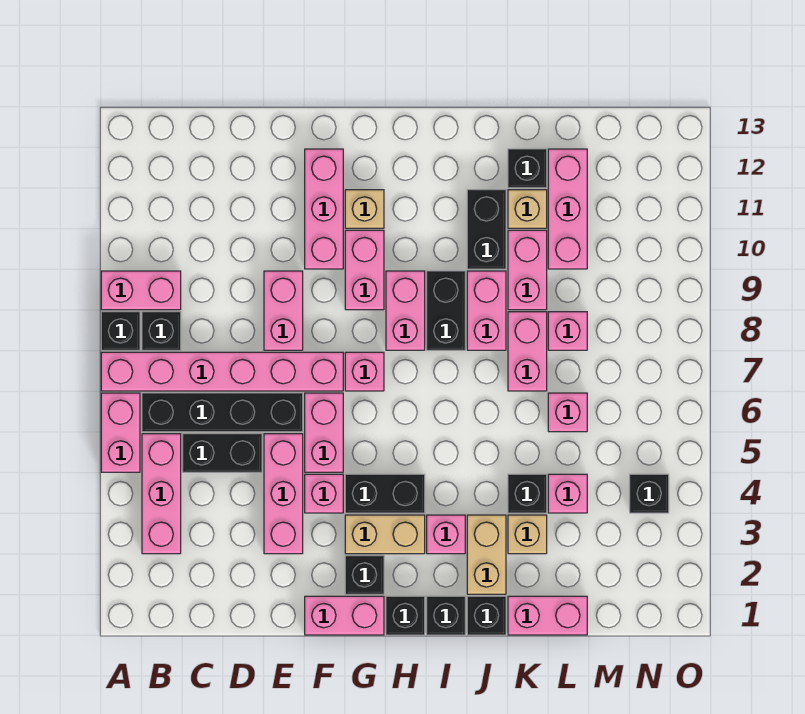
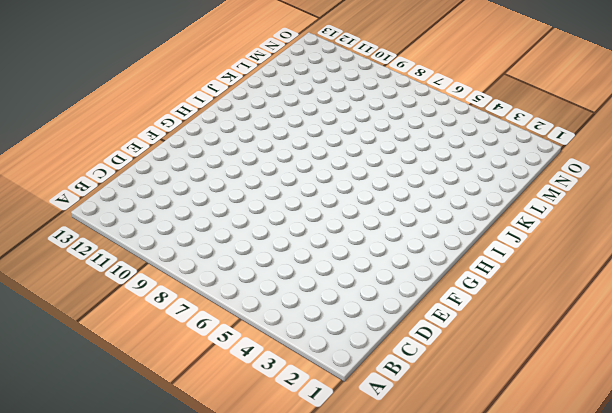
none -> pink brick A5:A6 level 1
none -> pink brick A7:F7 level 1
none -> black brick A8 level 1
none -> pink brick A9:B9 level 1

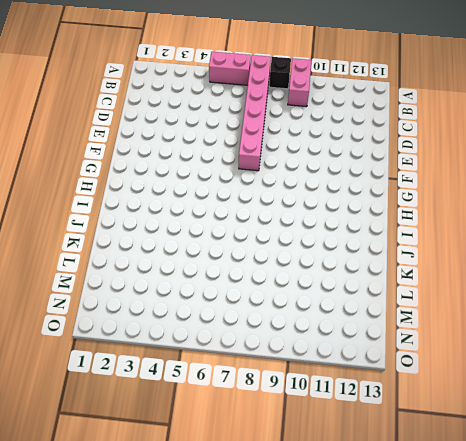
none -> pink brick B3:B5 level 1
none -> black brick B6:E6 level 1
none -> black brick B8 level 1
none -> black brick C5:D5 level 1

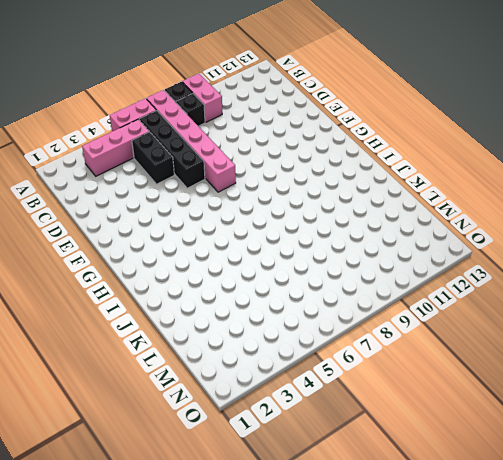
none -> pink brick E3:E5 level 1
none -> pink brick E8:E9 level 1
none -> pink brick F1:G1 level 1
none -> pink brick F4 level 1

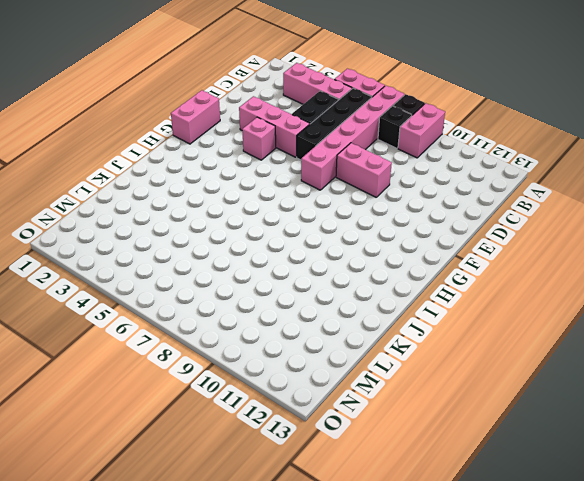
none -> pink brick F5:F6 level 1
none -> pink brick F10:F12 level 1
none -> black brick G2 level 1
none -> tan brick G3:H3 level 1

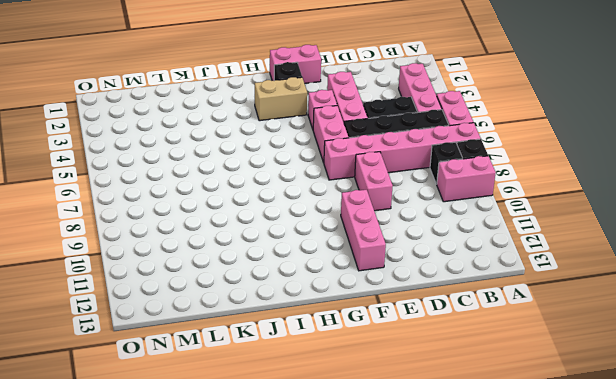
none -> black brick G4:H4 level 1
none -> pink brick G7 level 1
none -> pink brick G9:G10 level 1
none -> tan brick G11 level 1

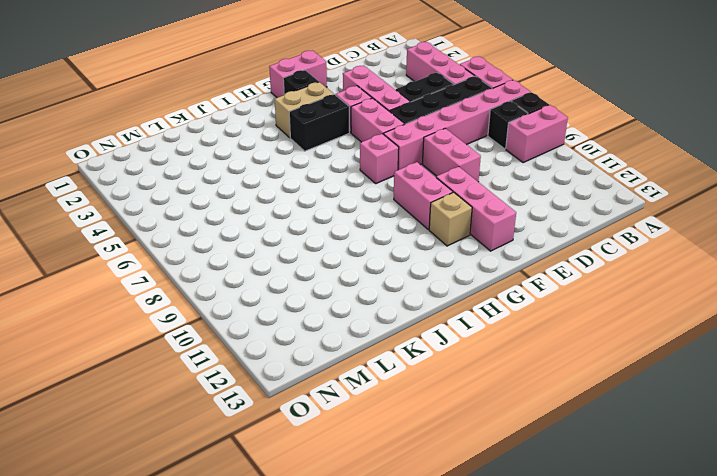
none -> black brick H1 level 1
none -> pink brick H8:H9 level 1
none -> black brick I1 level 1
none -> pink brick I3 level 1

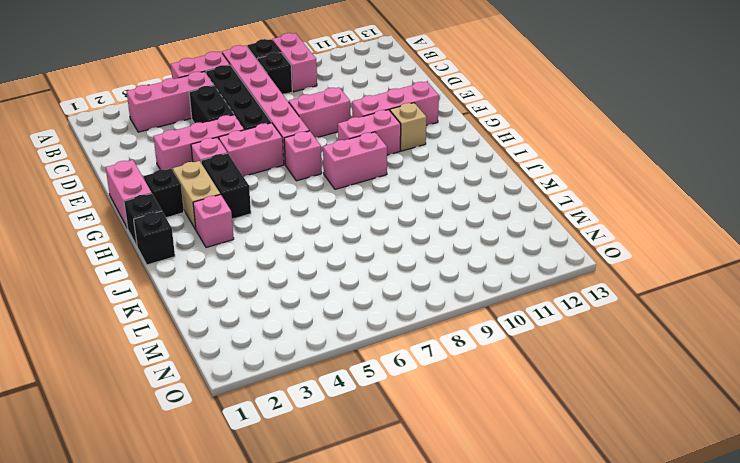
none -> black brick I8:I9 level 1
none -> black brick J1 level 1
none -> tan brick J2:J3 level 1
none -> pink brick J8:J9 level 1

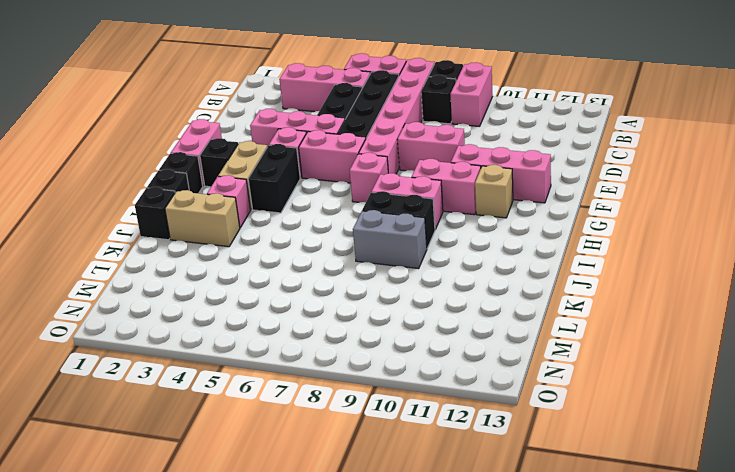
grey brick J8:J9 level 1 -> pink brick J8:J9 level 1
none -> black brick J10:J11 level 1
none -> pink brick K1:L1 level 1
none -> tan brick K3 level 1
none -> black brick K4 level 1

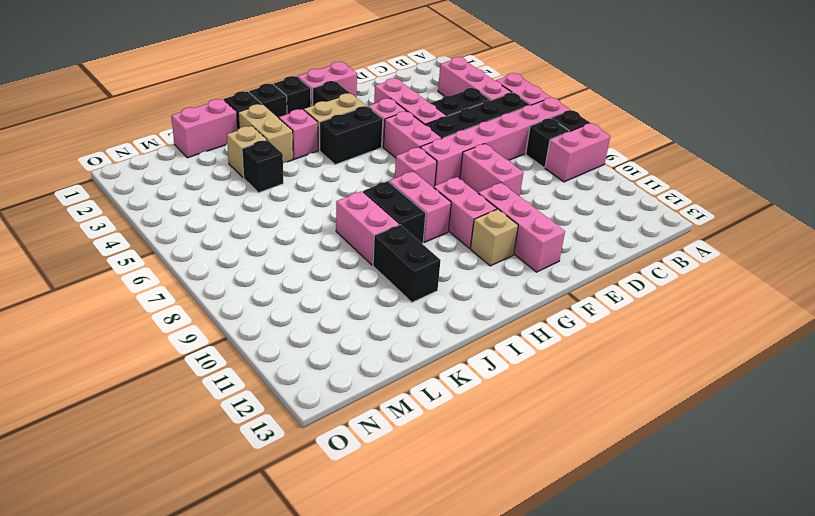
none -> pink brick K7:K8 level 1
none -> pink brick K9:K10 level 1
none -> tan brick K11 level 1
none -> black brick K12 level 1

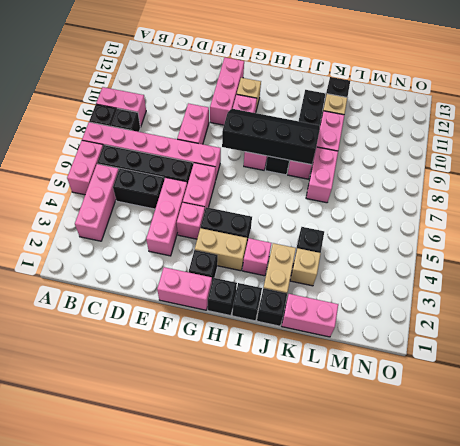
black slope G8:J9 level 2 top 8 -> none
none -> pink brick G7 level 1
none -> pink brick L4 level 1
none -> pink brick L6 level 1
none -> pink brick L8 level 1

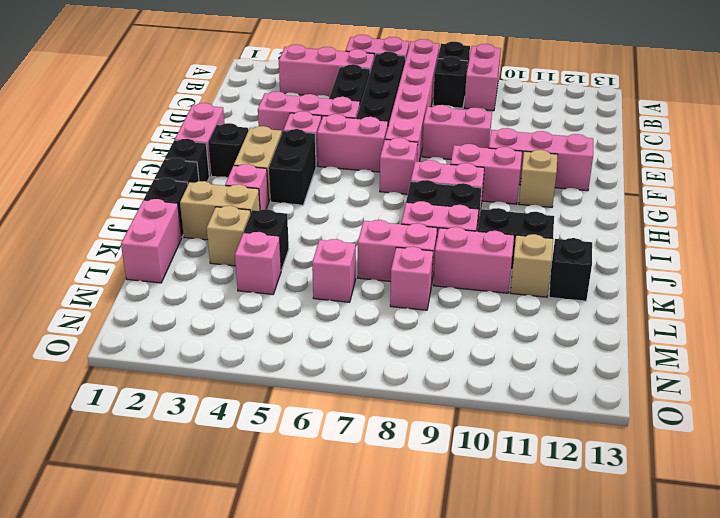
none -> pink brick L10:L12 level 1
none -> black brick N4 level 1

